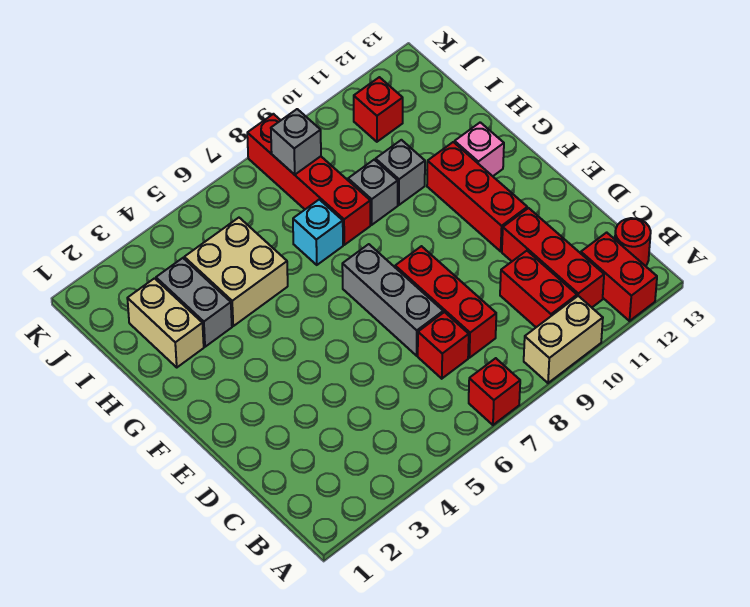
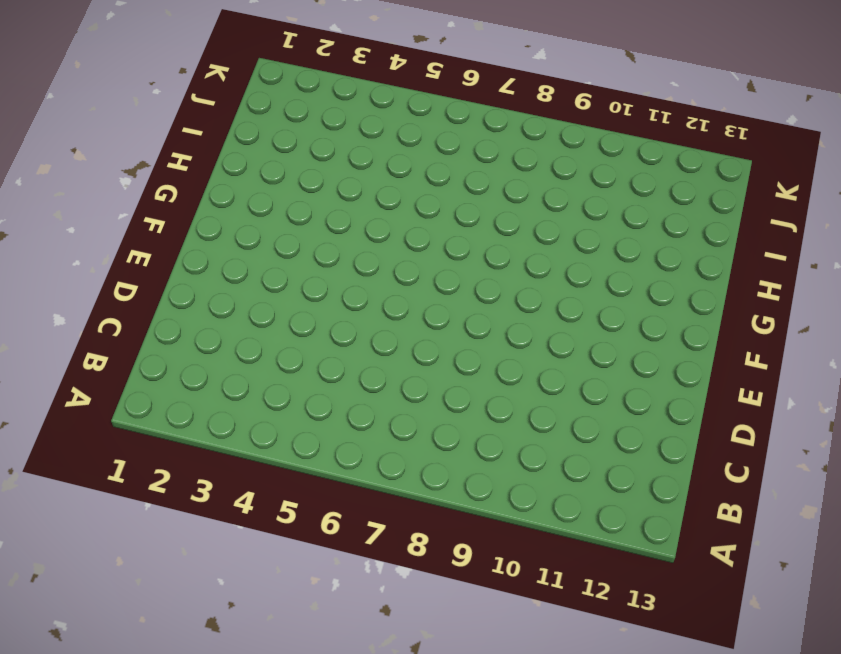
none -> red brick A7 level 1
none -> tan brick A9:A10 level 1
none -> red brick A12:B12 level 1

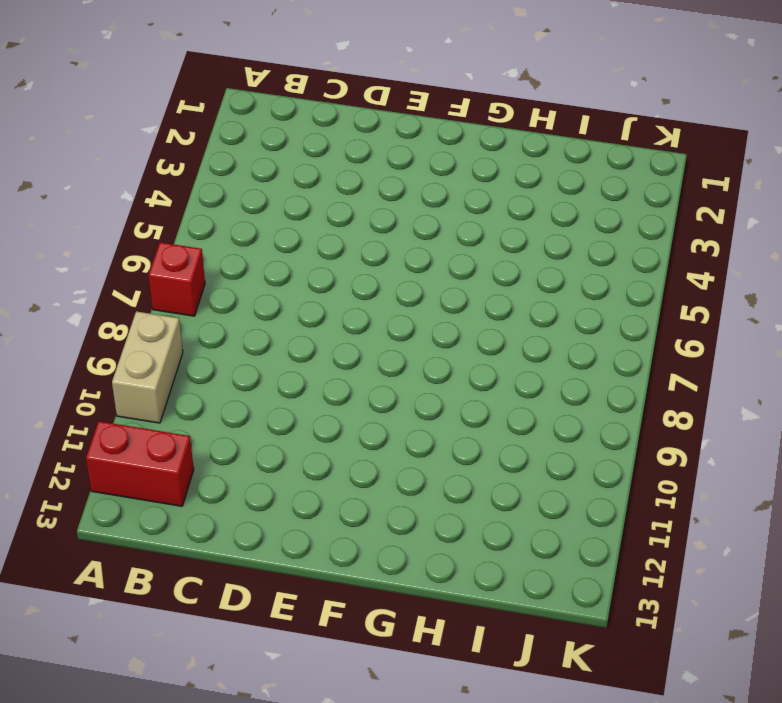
none -> red brick B10:C10 level 1
none -> red brick B11:D11 level 1
none -> red round brick B13 level 1

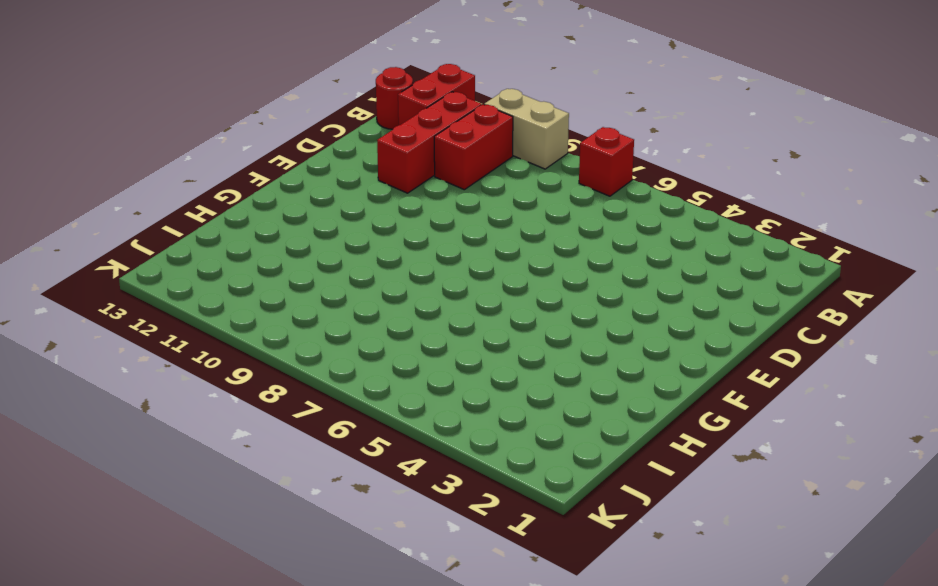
none -> red brick C7 level 1
none -> red brick C8:E8 level 1
none -> grey brick D7:F7 level 1

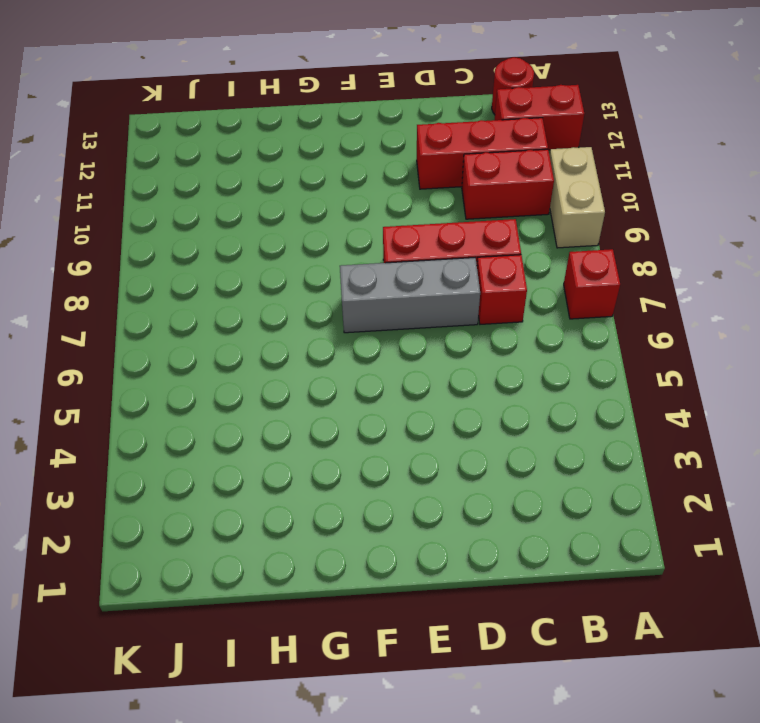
none -> red brick E11:G11 level 1
none -> pink brick G12 level 1
none -> tan brick H2:I2 level 1

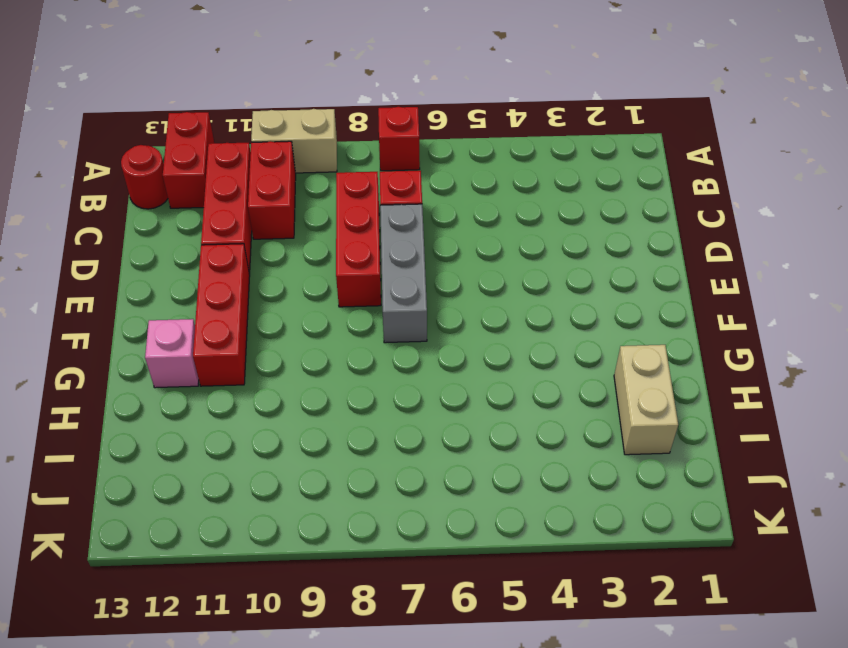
none -> grey brick H3:I3 level 1
none -> tan brick H4:I5 level 1
none -> cyan brick H7 level 1

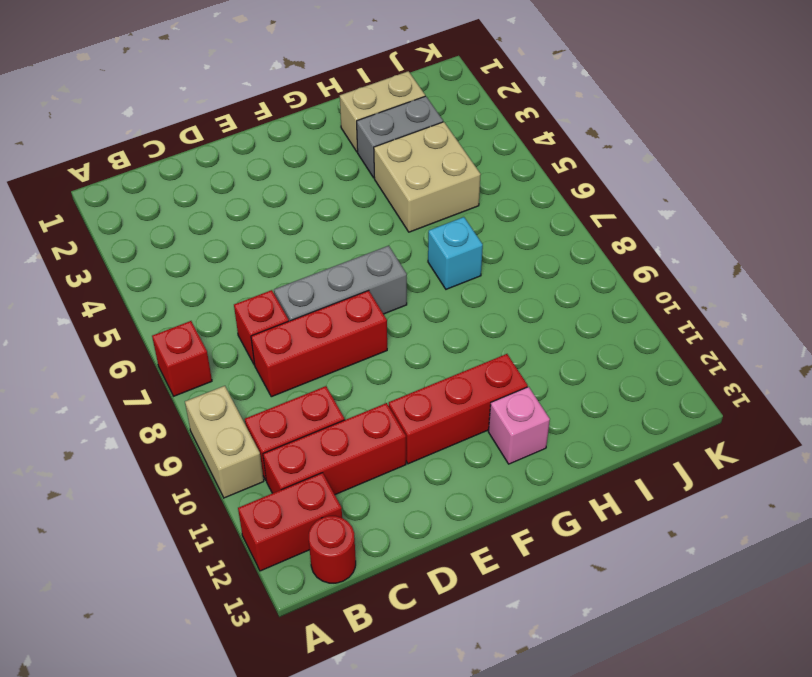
none -> red brick H8:K8 level 1
none -> grey brick H9 level 1
none -> grey brick H10 level 1

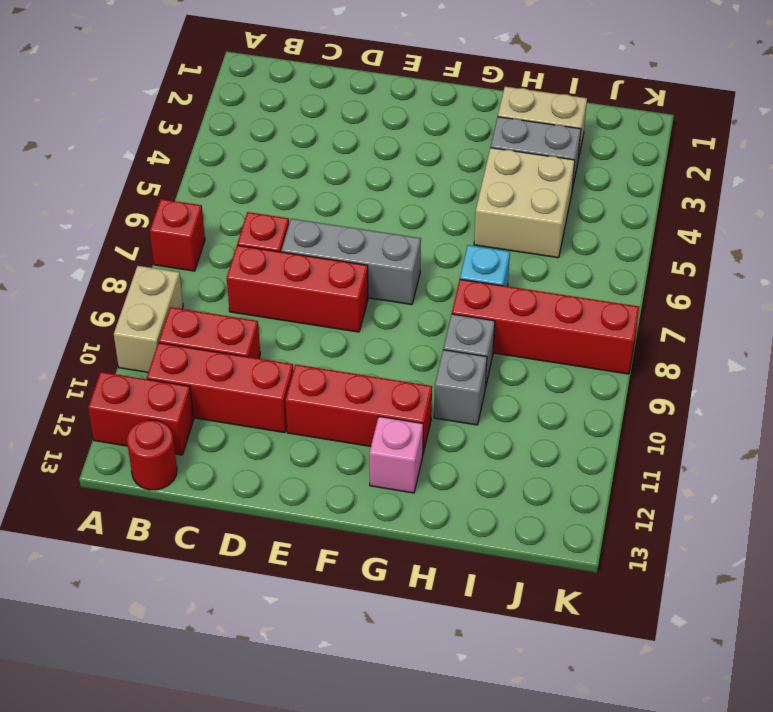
none -> red brick J11 level 1
none -> grey brick J8 level 2

